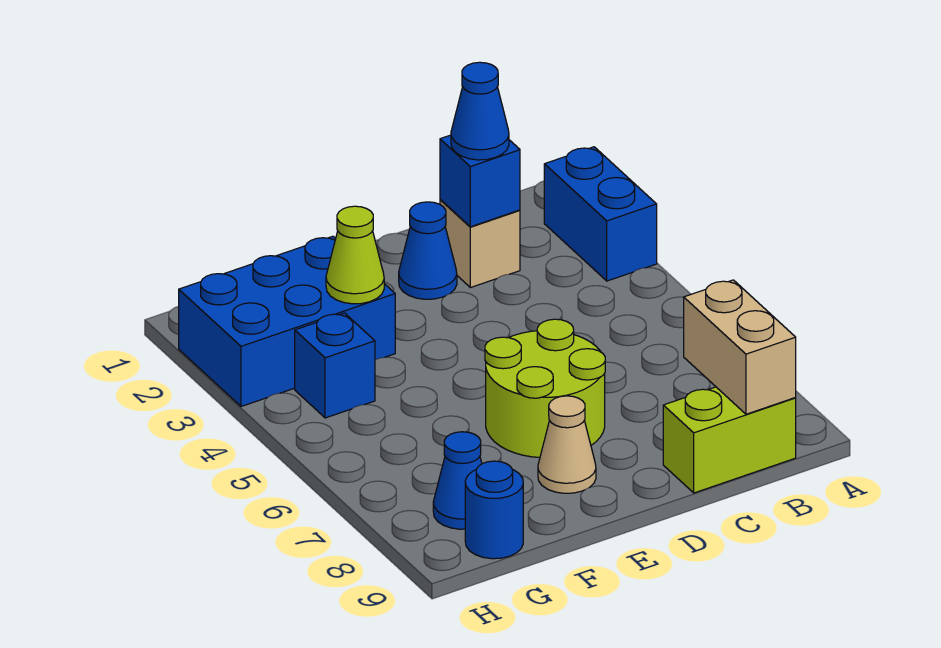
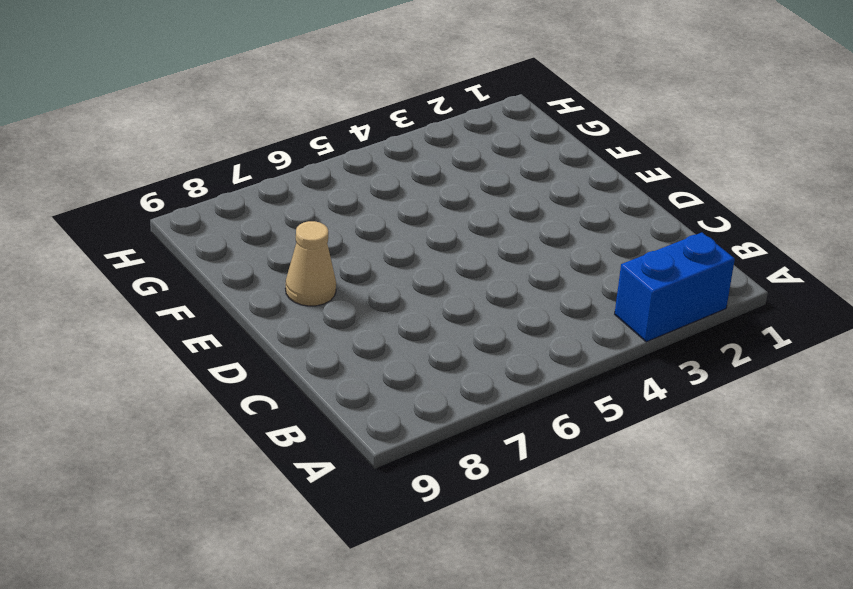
none -> lime brick B9:C9 level 1
none -> tan brick C2 level 1
none -> blue cone D2 level 1

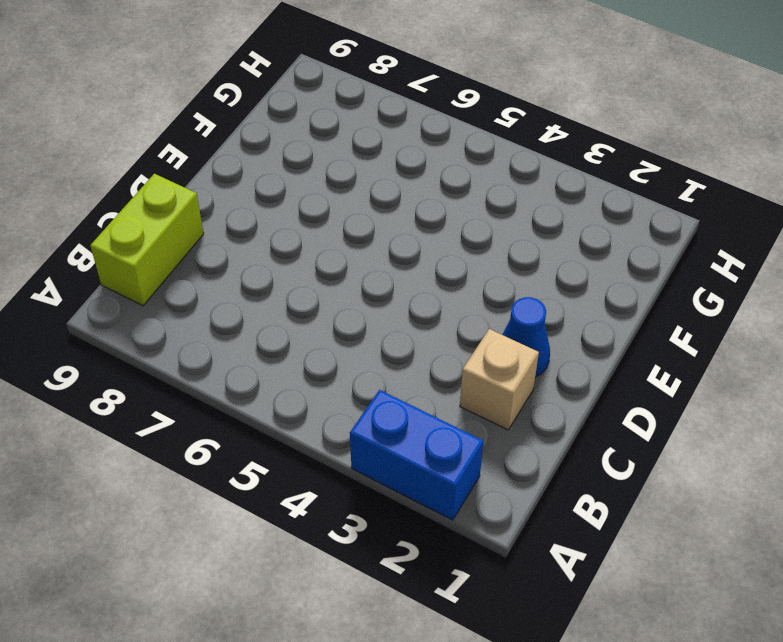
none -> lime round brick D6:E7 level 1
none -> tan cone E8 level 1
none -> blue brick F2:H3 level 1

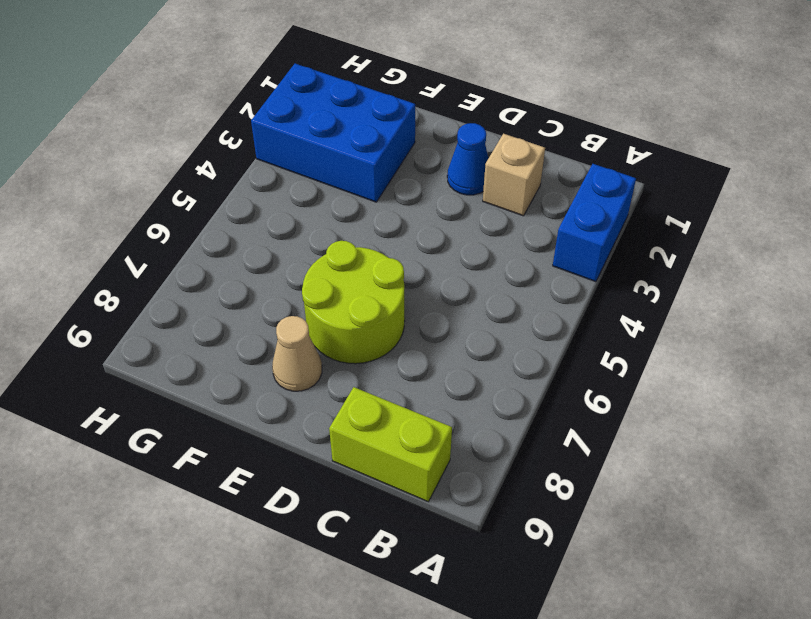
none -> blue brick G4 level 1
none -> blue cone G8 level 1
none -> blue round brick G9 level 1

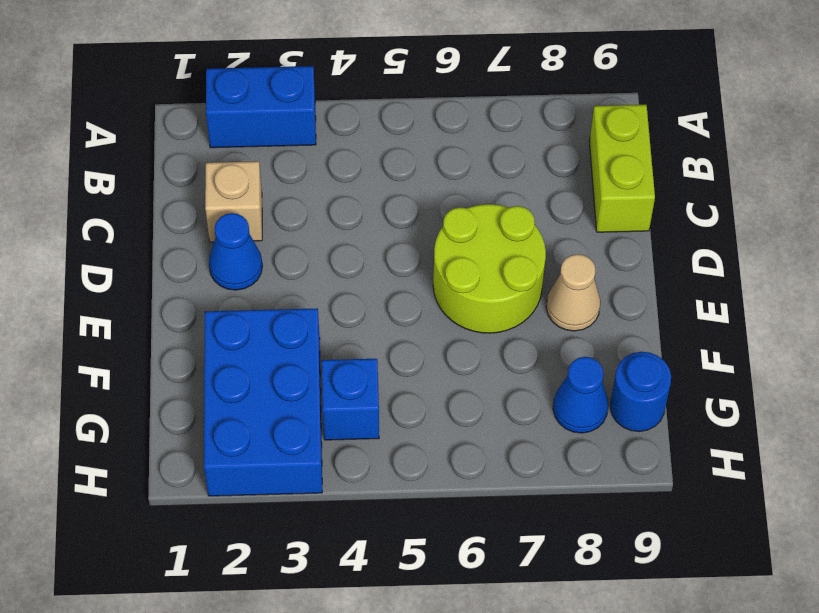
none -> tan brick B8:B9 level 2
none -> blue brick C2 level 2
none -> lime cone F3 level 2

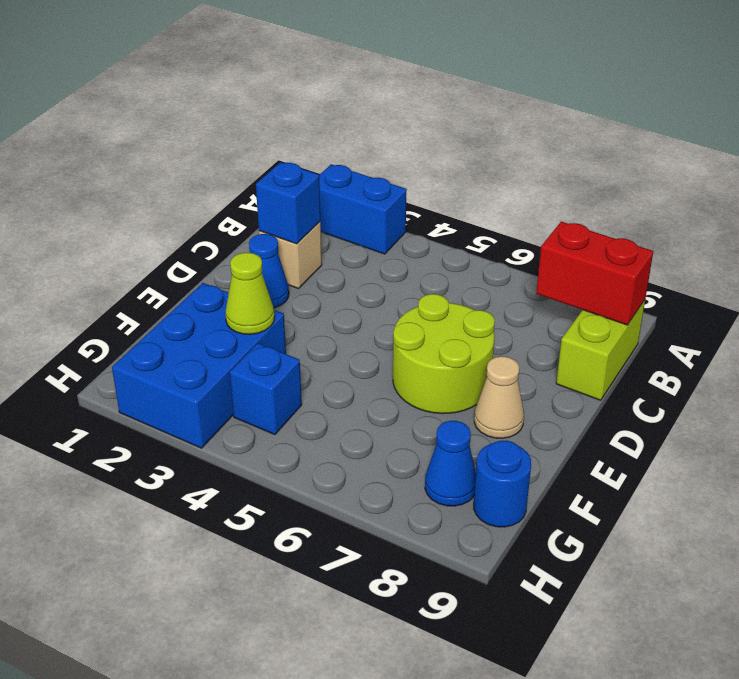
red brick B8:B9 level 2 -> tan brick B8:B9 level 2
none -> blue cone C2 level 3

